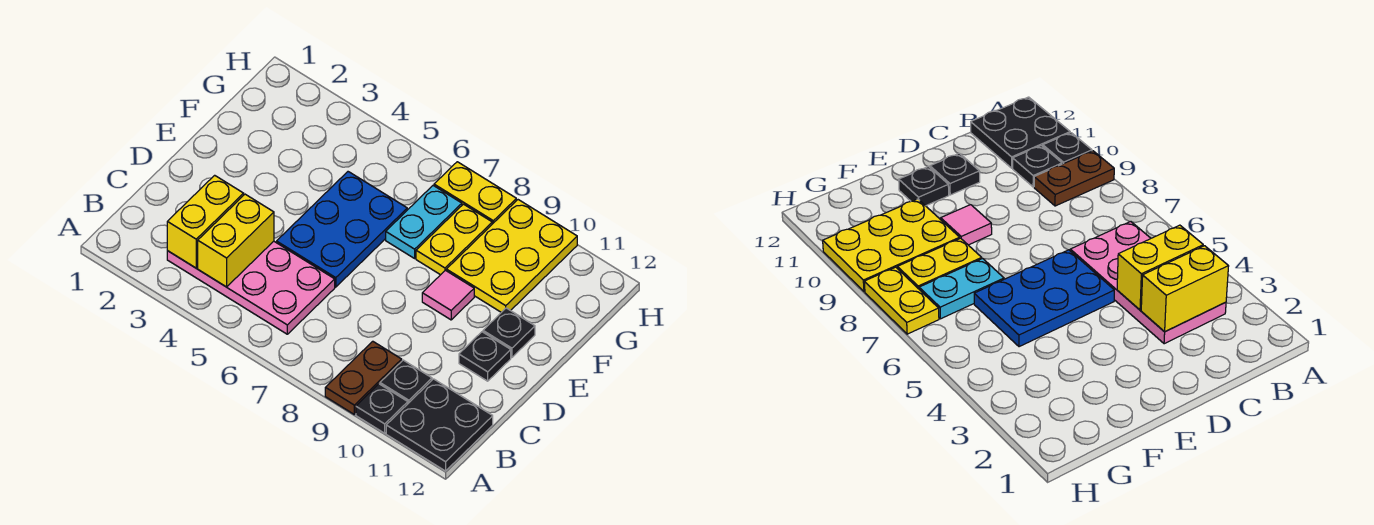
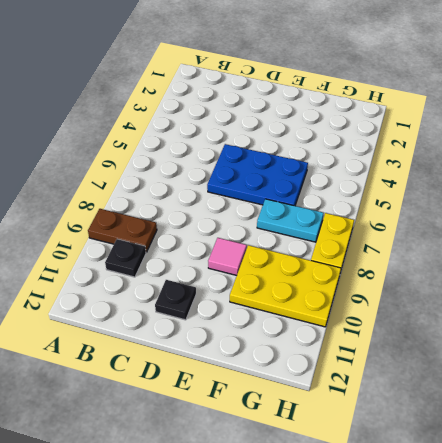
none -> black plate A10 level 1
none -> black plate A11:B12 level 1
none -> pink plate B3:C6 level 1

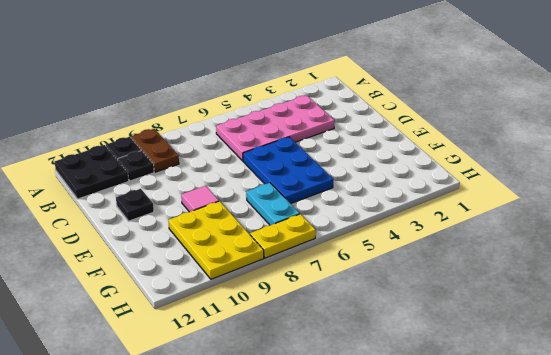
none -> black plate E11 level 1
none -> yellow plate F8:G8 level 1
none -> yellow brick B3:C3 level 2

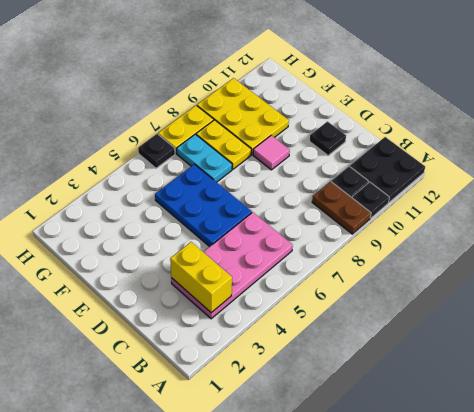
black plate H6 level 1 -> black plate E11 level 1
none -> yellow brick B4:C4 level 2

